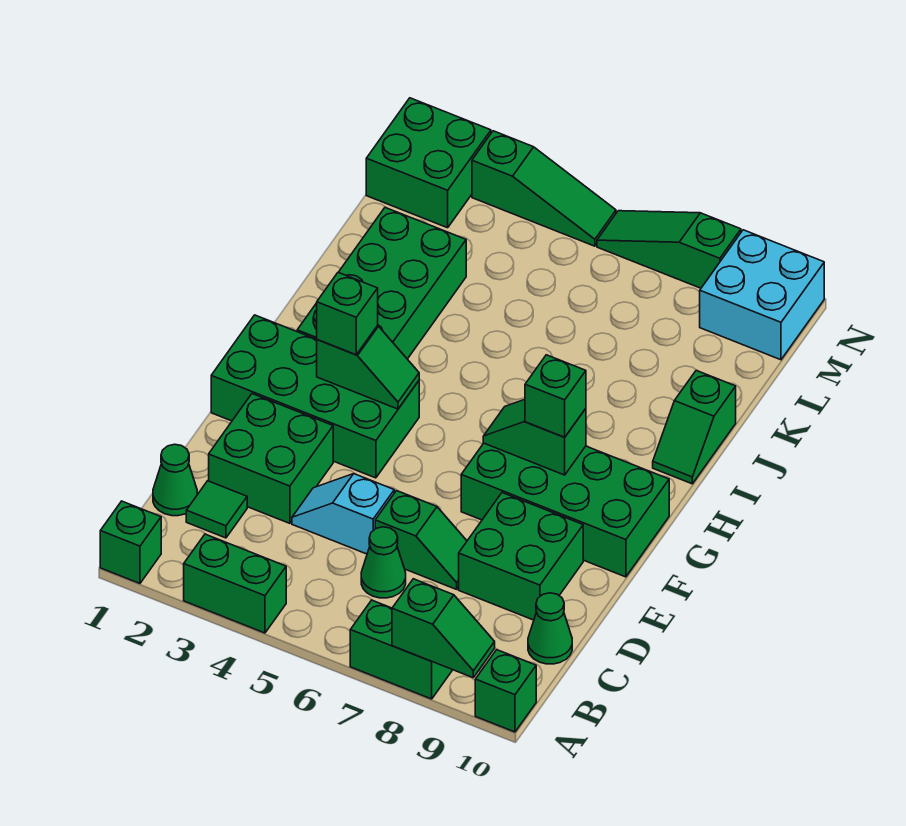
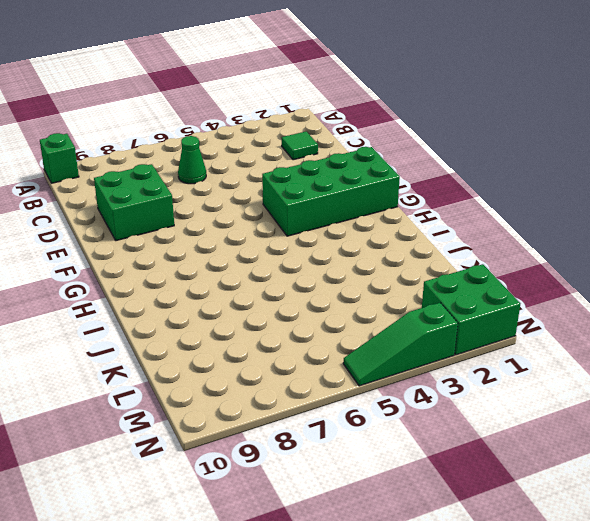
none -> green brick A1 level 1
none -> green brick A3:A4 level 1
none -> green brick A7:A8 level 1

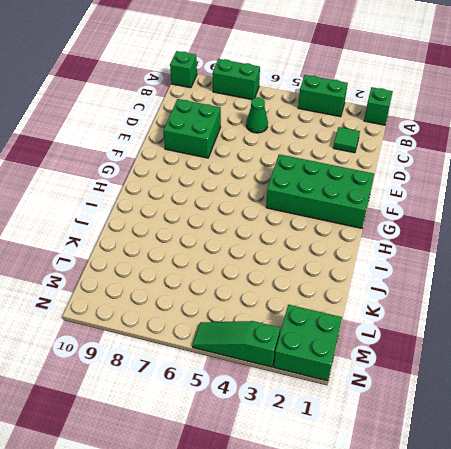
none -> green cone C1 level 1
none -> green cone C10 level 1
none -> green brick D2:E3 level 1

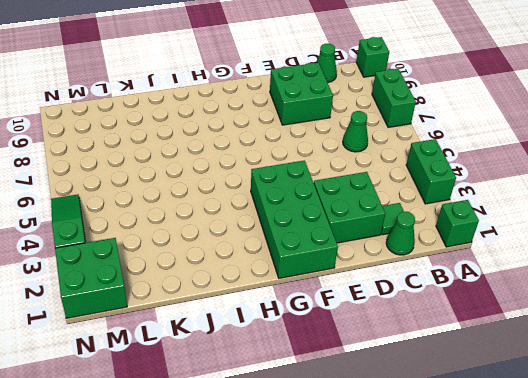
none -> cyan slope D4:D5 level 1 top 5
none -> green slope D6:D7 level 1 top 6
none -> green brick F7:G10 level 1

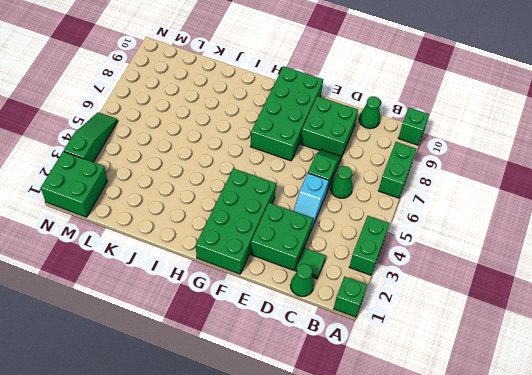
none -> green brick H2:K3 level 1
none -> green slope I10:J10 level 1 top J
none -> cyan brick M9:N10 level 1

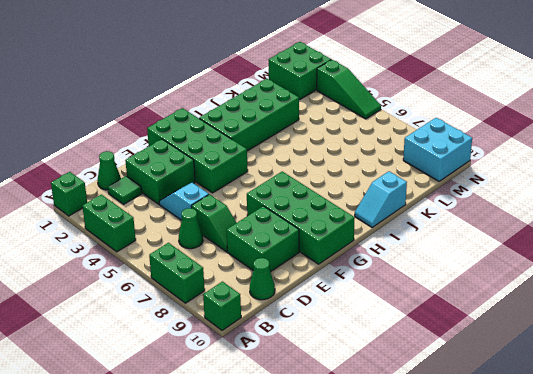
cyan slope I10:J10 level 1 top J -> green slope I10:J10 level 1 top J
none -> green slope N6:N8 level 1 top 8
none -> green slope A8:A9 level 2 top 8
none -> green slope G3:G4 level 2 top 3

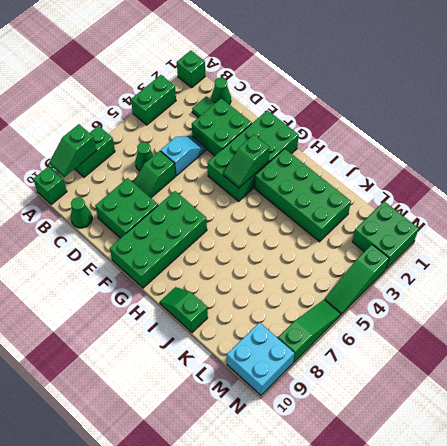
none -> green slope G7:G8 level 2 top 8
none -> green brick G3 level 3
none -> green brick G8 level 3

